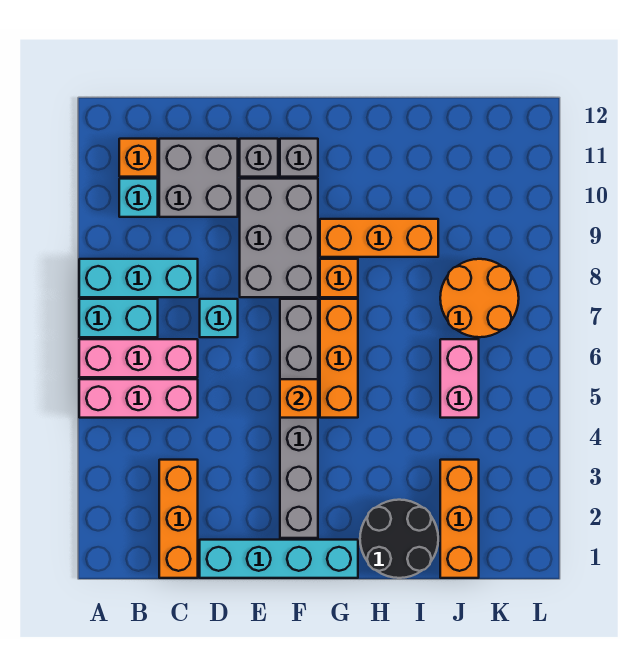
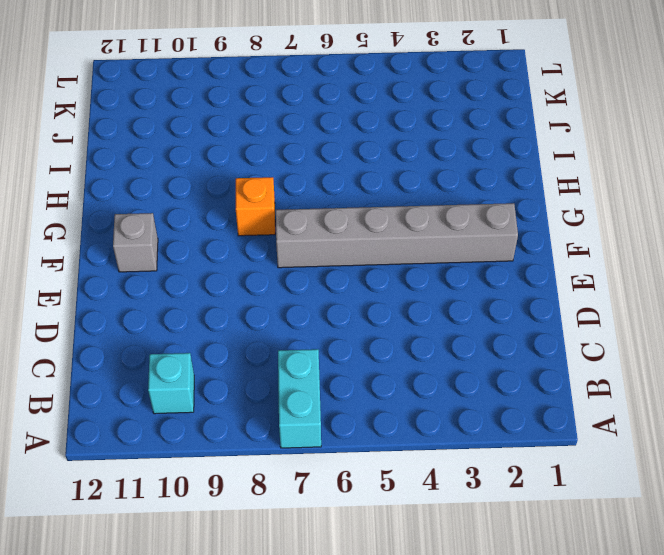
none -> pink brick A5:C5 level 1
none -> pink brick A6:C6 level 1
none -> cyan brick A8:C8 level 1

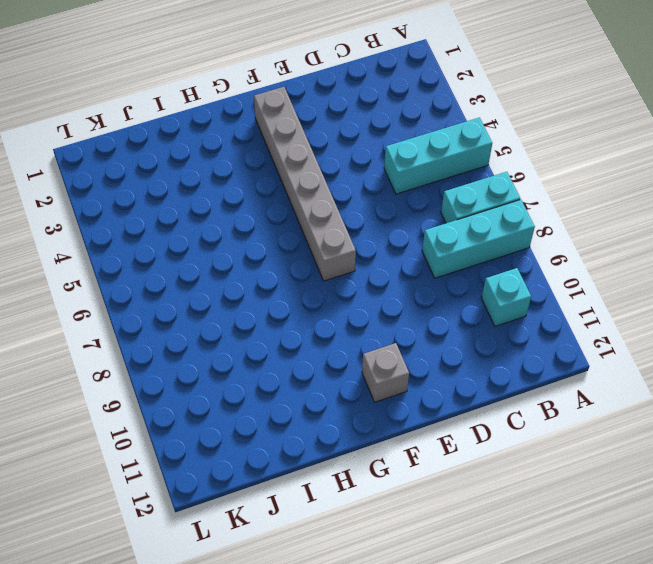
cyan brick A5:C5 level 1 -> pink brick A5:C5 level 1
none -> pink brick A6:C6 level 1
none -> orange brick B11 level 1
none -> orange brick C1:C3 level 1

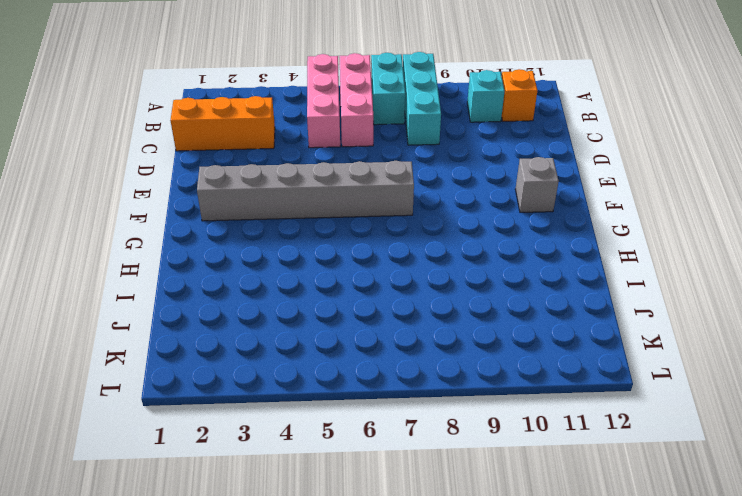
none -> grey brick C10:D11 level 1
none -> cyan brick D1:G1 level 1
none -> cyan brick D7 level 1

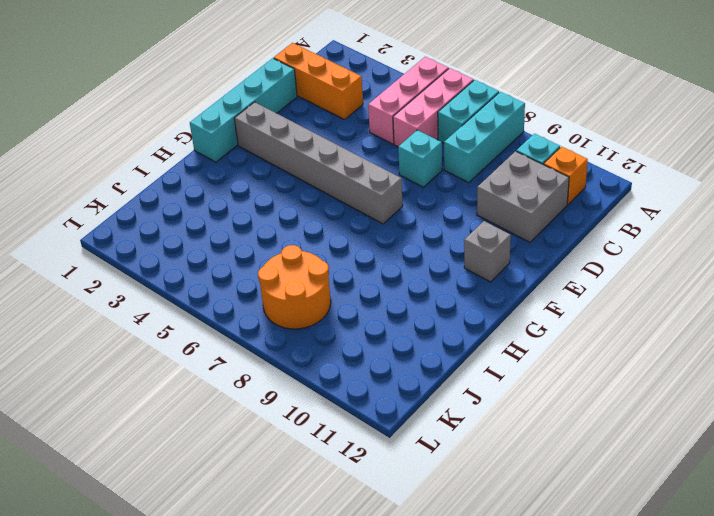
none -> grey brick E8:F10 level 1
none -> grey brick E11 level 1
none -> orange brick G5:G7 level 1

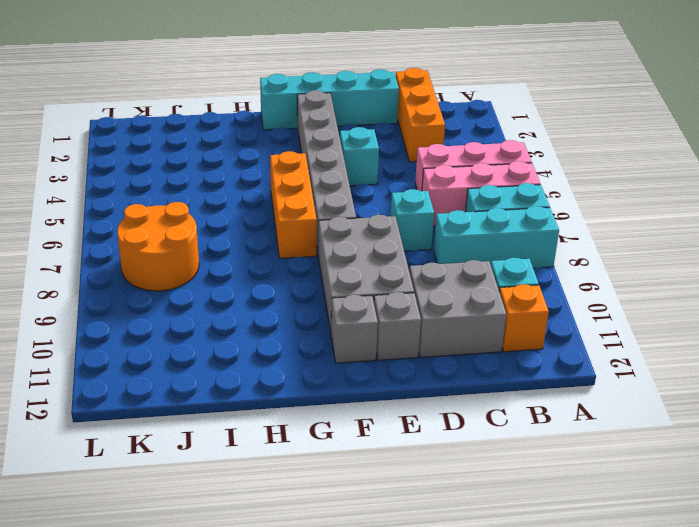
cyan brick E4 level 1 -> none
none -> orange brick G8 level 1
none -> orange brick G9:I9 level 1
none -> black round brick H1:I2 level 1

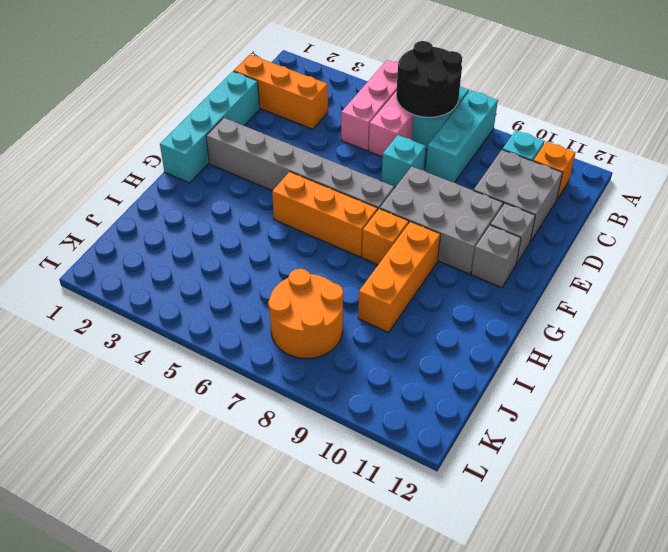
black round brick A6:B7 level 2 -> black round brick H1:I2 level 1
none -> orange brick J1:J3 level 1
none -> pink brick J5:J6 level 1
none -> orange brick F5 level 2

